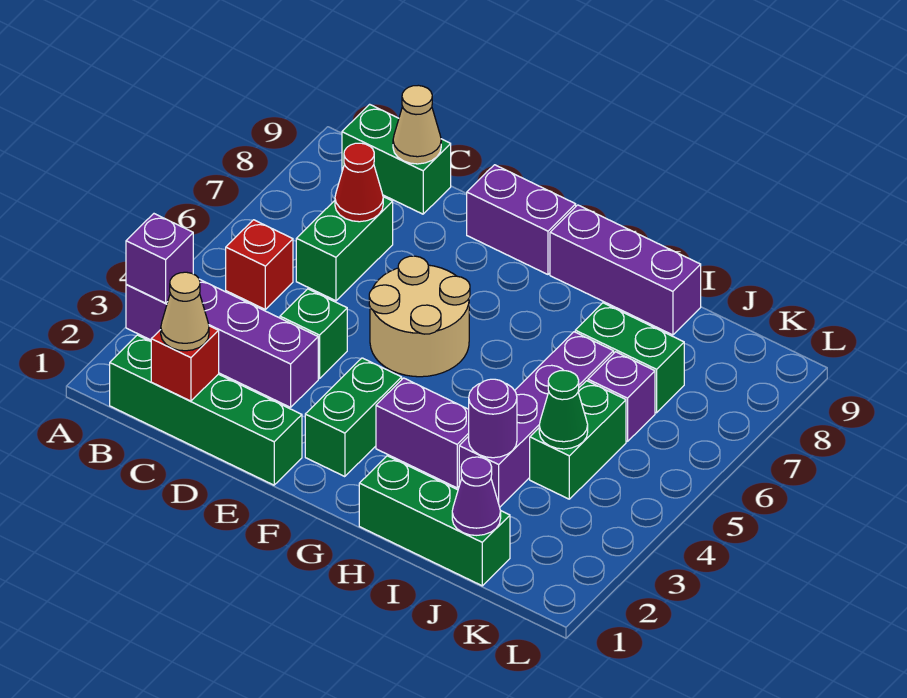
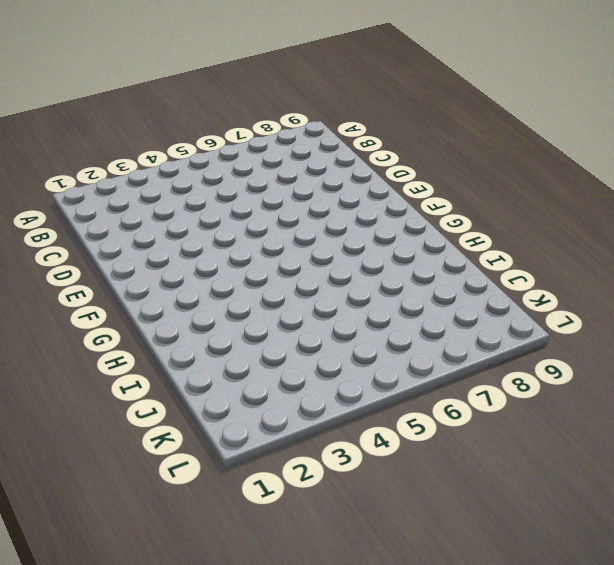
none -> purple brick A3:D3 level 1
none -> green brick B1:E1 level 1
none -> red brick B5 level 1

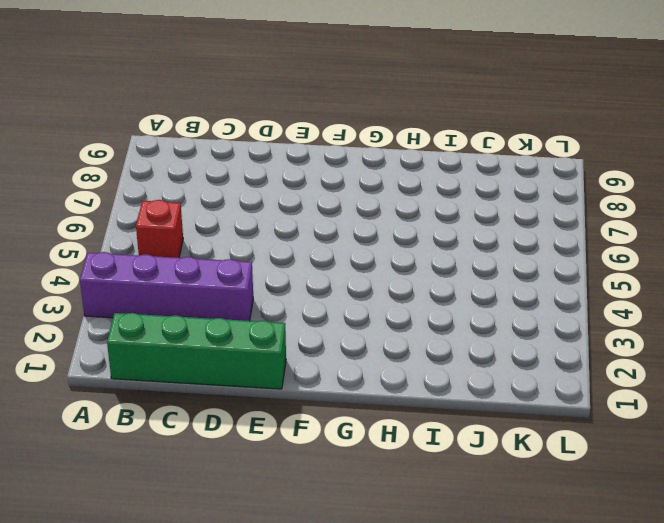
none -> green brick B9:C9 level 1
none -> green brick C6:C7 level 1
none -> green brick D4 level 1

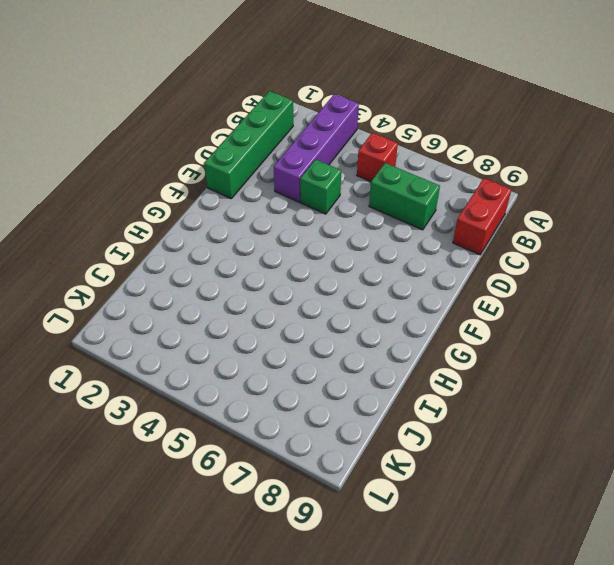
red brick B9:C9 level 1 -> green brick B9:C9 level 1
none -> tan round brick E5:F6 level 1
none -> purple brick E9:F9 level 1
none -> green brick F2:F3 level 1

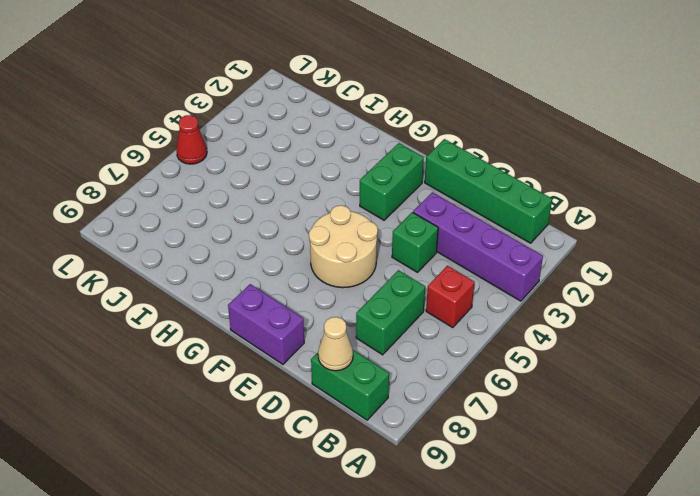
red cone L5 level 1 -> red cone C7 level 2
none -> purple brick G3:H3 level 1
none -> purple brick G9:I9 level 1
none -> green brick H1:J1 level 1

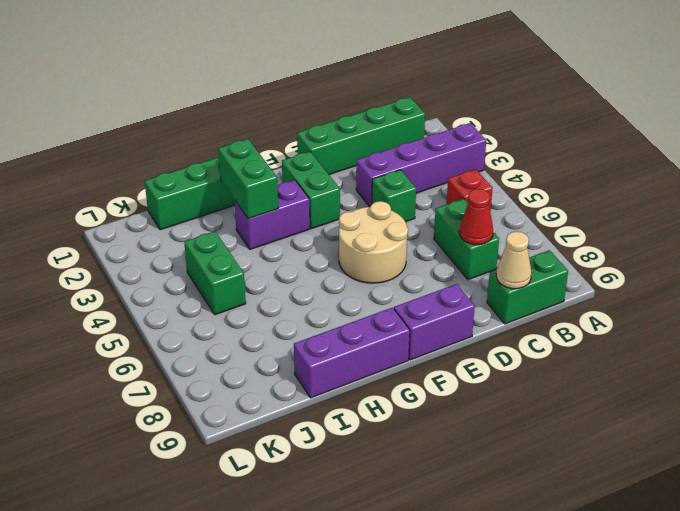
green brick H2:H3 level 2 -> green brick I7:J7 level 1
none -> purple brick I3:I6 level 1
none -> purple brick J6 level 1
none -> purple brick A3 level 2

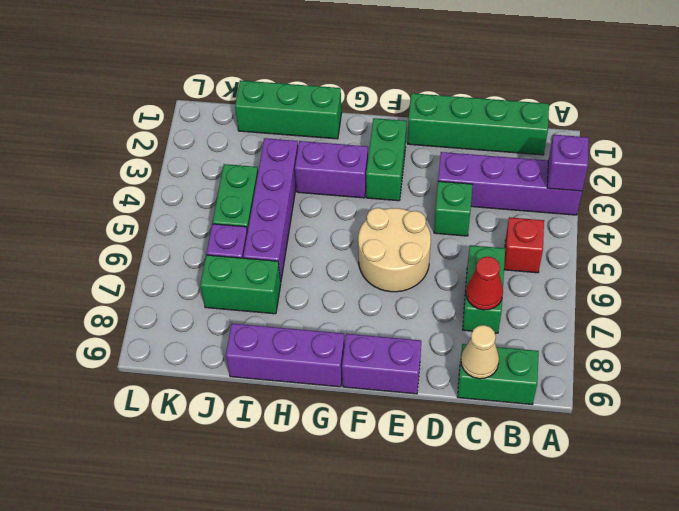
none -> red brick C1 level 2
none -> purple round brick I3 level 2
none -> purple cone J1 level 2

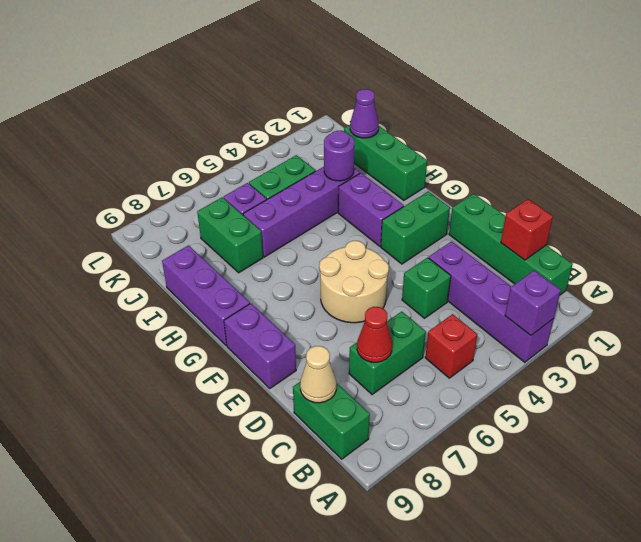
none -> green cone J4 level 2
none -> tan cone C1 level 3

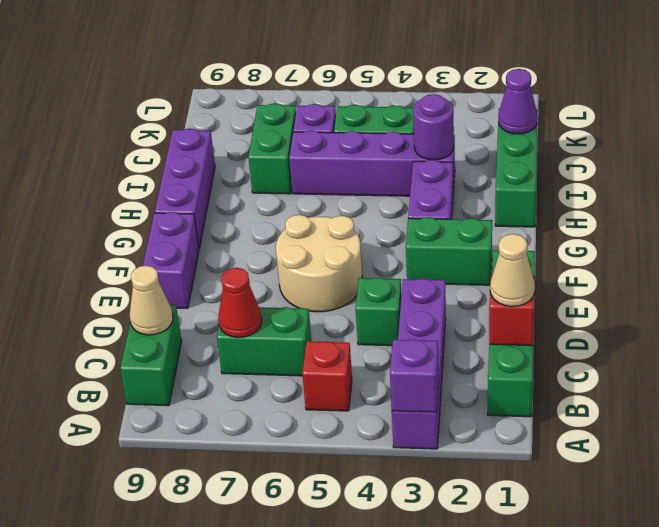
none -> green cone J4 level 2

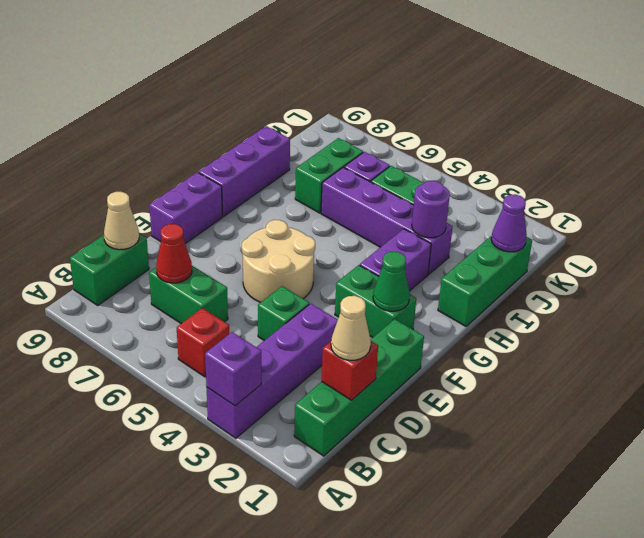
green cone F2 level 2 -> green cone J4 level 2

